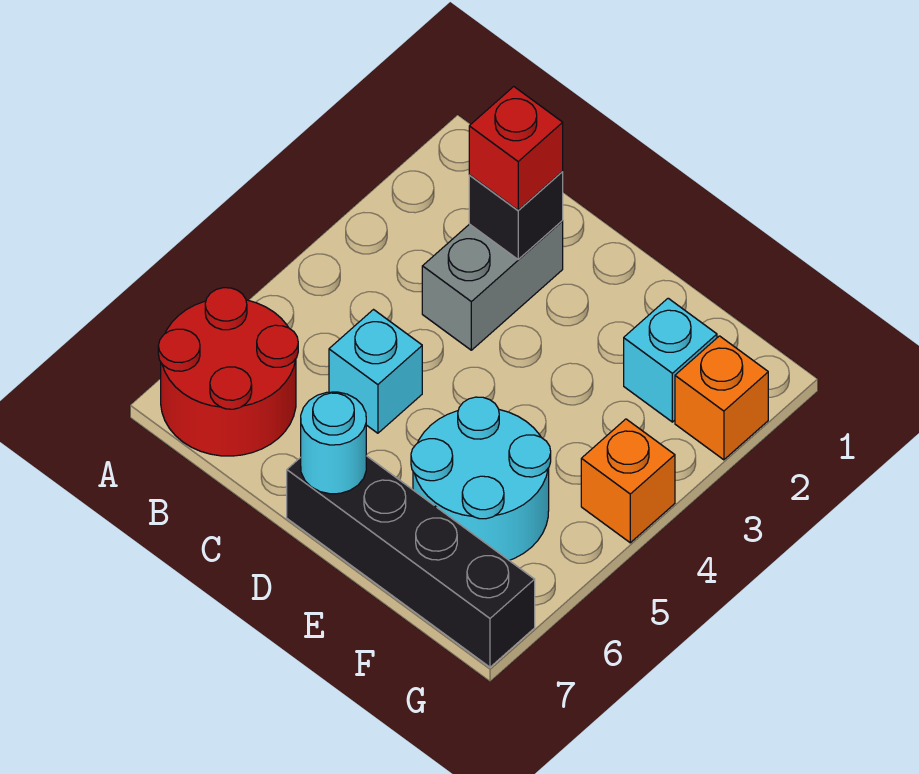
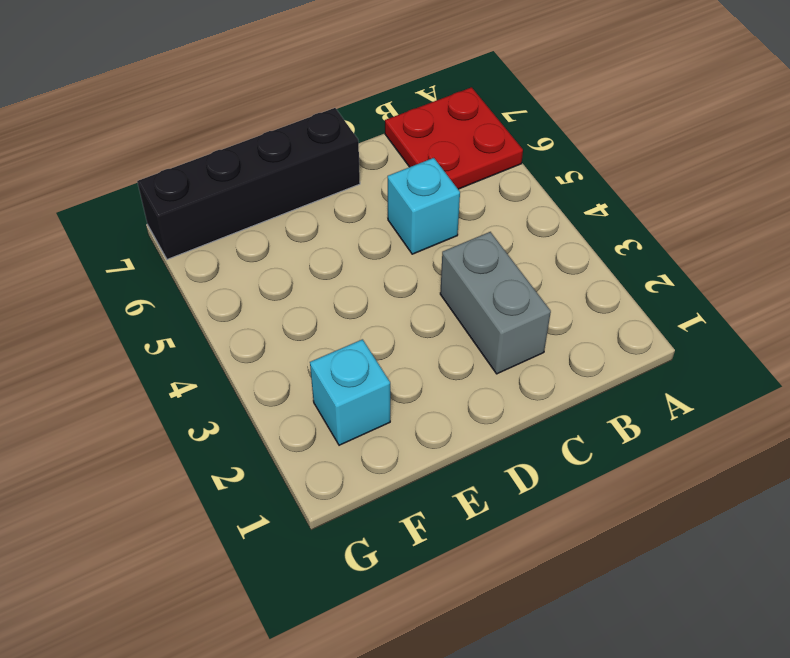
red plate A6:B7 level 1 -> red round brick A6:B7 level 1
none -> cyan round brick E5:F6 level 1
none -> orange brick G2 level 1

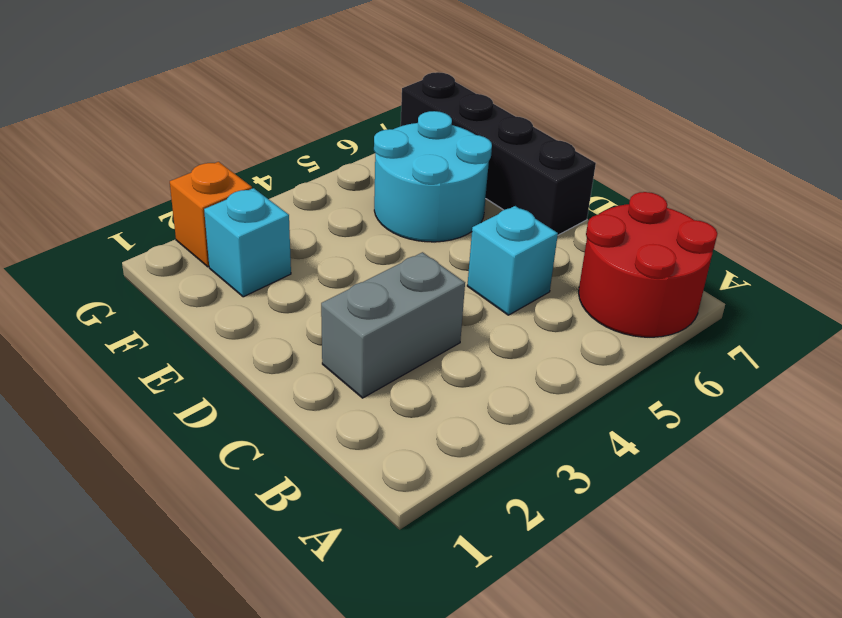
none -> orange brick G4 level 1
none -> black brick C2 level 2

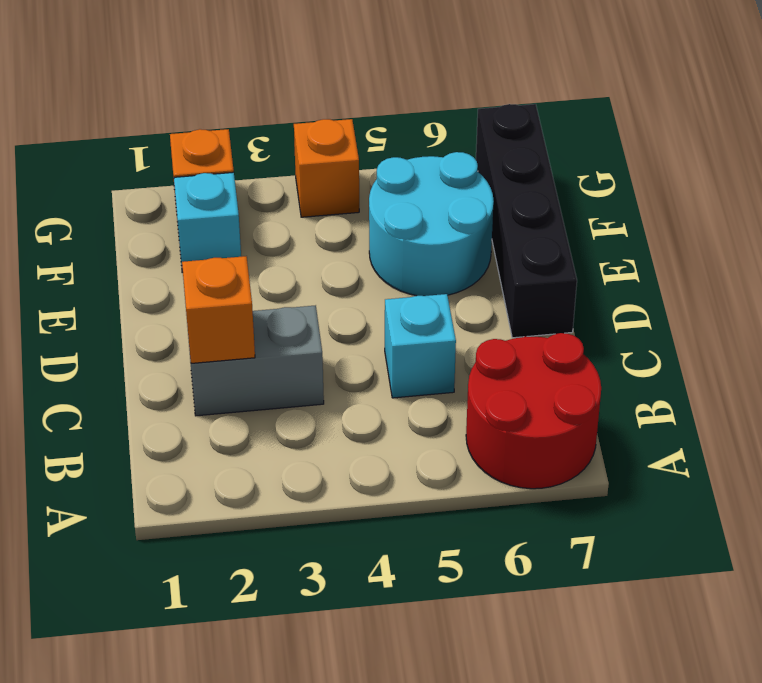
orange brick C2 level 2 -> black brick C2 level 2
none -> cyan round brick D7 level 2
none -> red brick C2 level 3

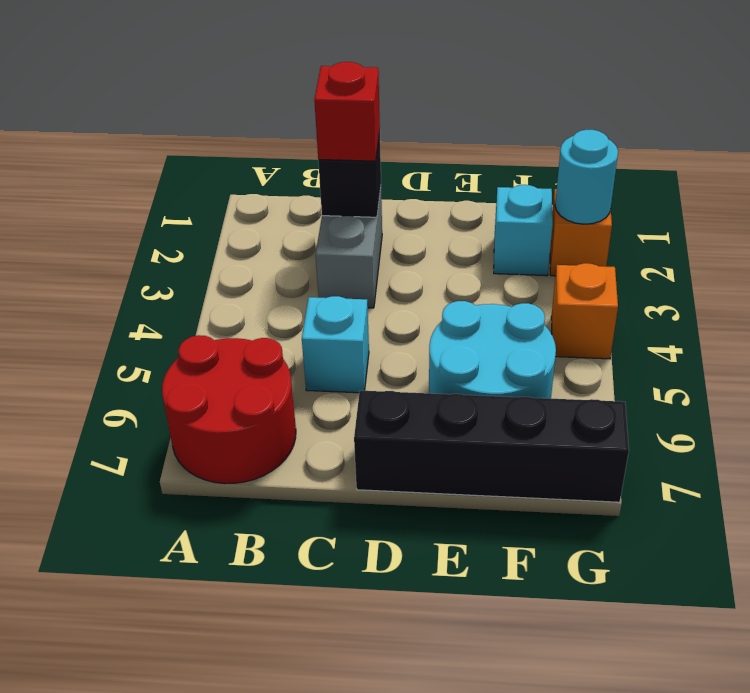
cyan round brick G2 level 2 -> cyan round brick D7 level 2

